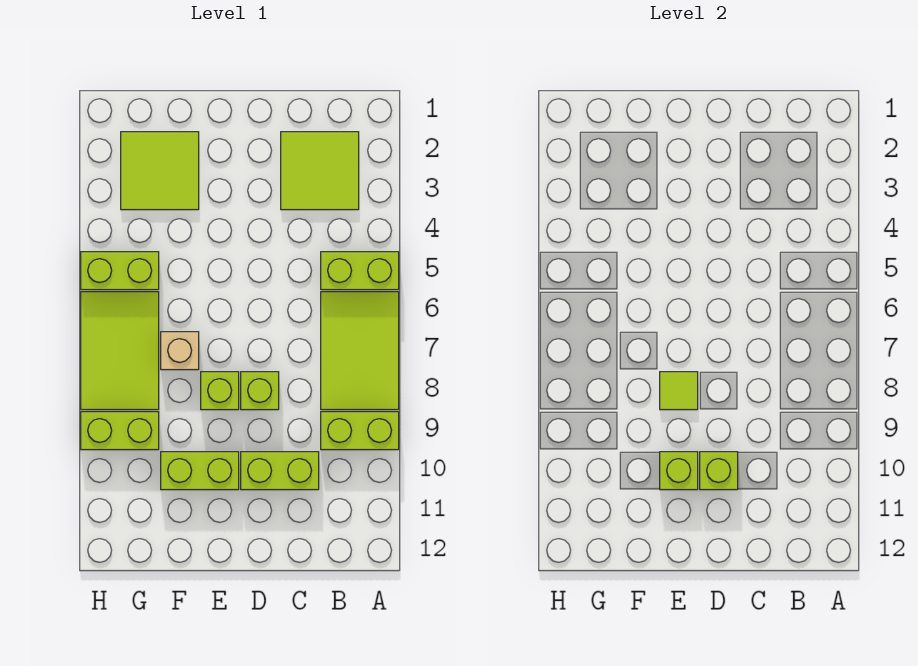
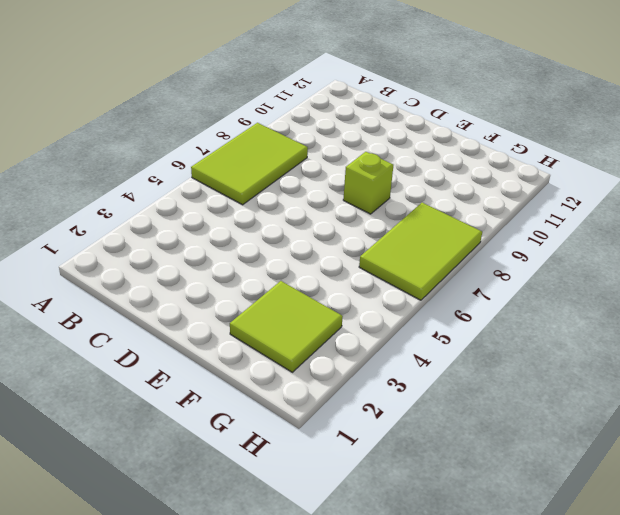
none -> lime brick A5:B5 level 1
none -> lime brick A9:B9 level 1
none -> lime tile B2:C3 level 1

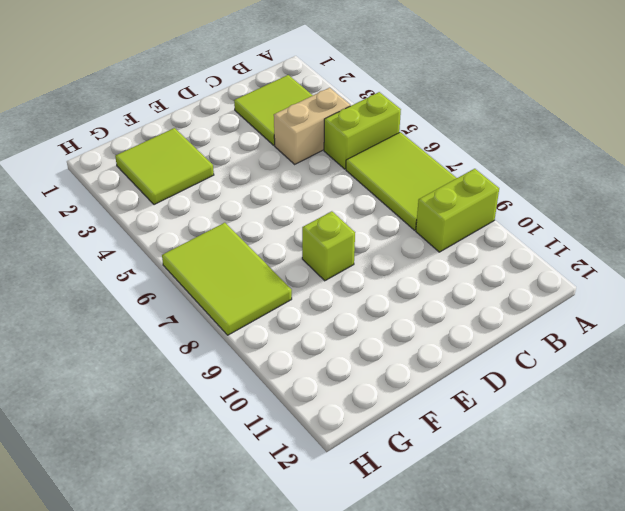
tan brick B4:C4 level 1 -> none
none -> lime brick C10:D10 level 1
none -> lime brick D8 level 1
none -> lime brick E10:F10 level 1

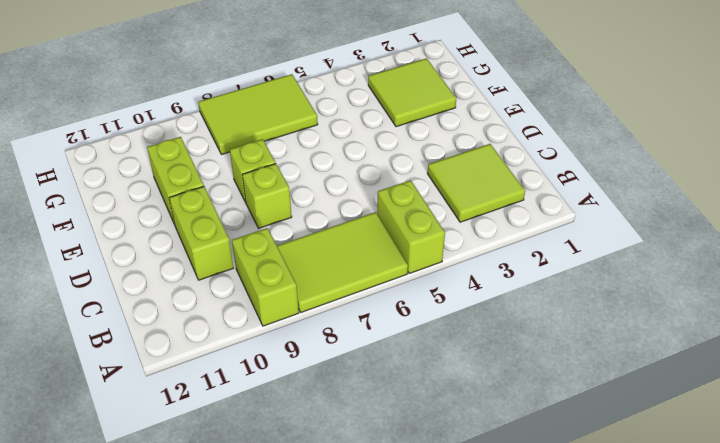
none -> tan brick F7 level 1
none -> lime brick G5:H5 level 1
none -> lime brick G9:H9 level 1

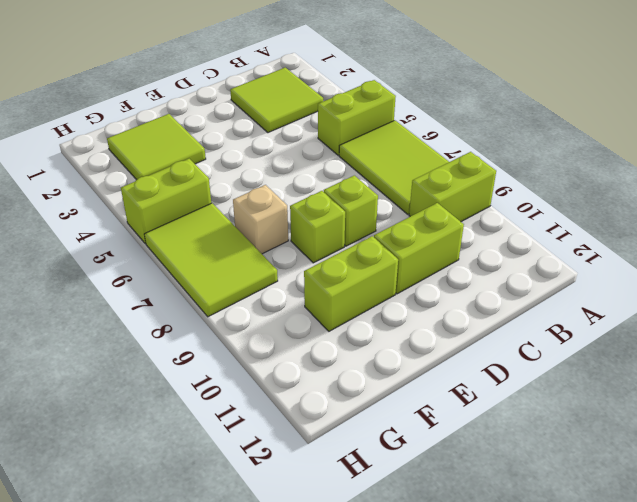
none -> lime brick G9:H9 level 1
none -> lime brick D10 level 2
none -> lime tile E8 level 2

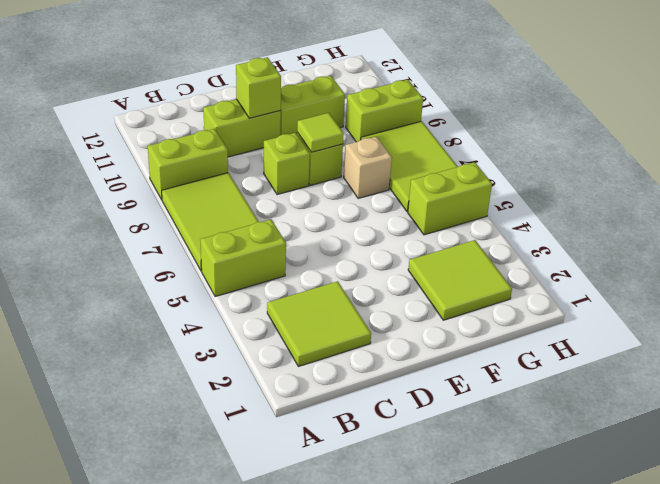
none -> lime brick E10 level 2

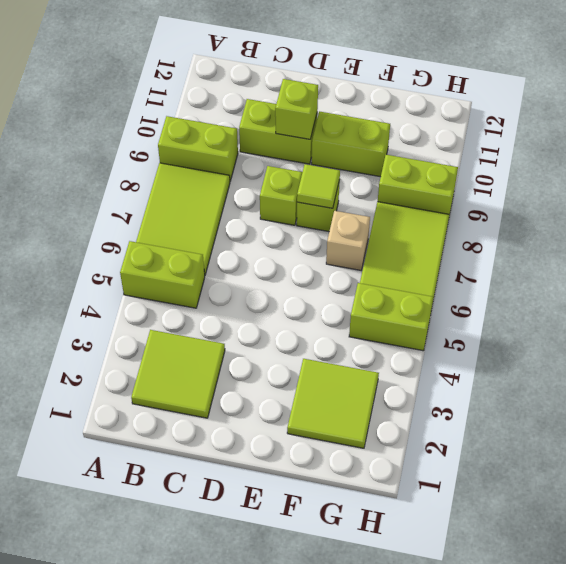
none -> lime brick E10 level 2

